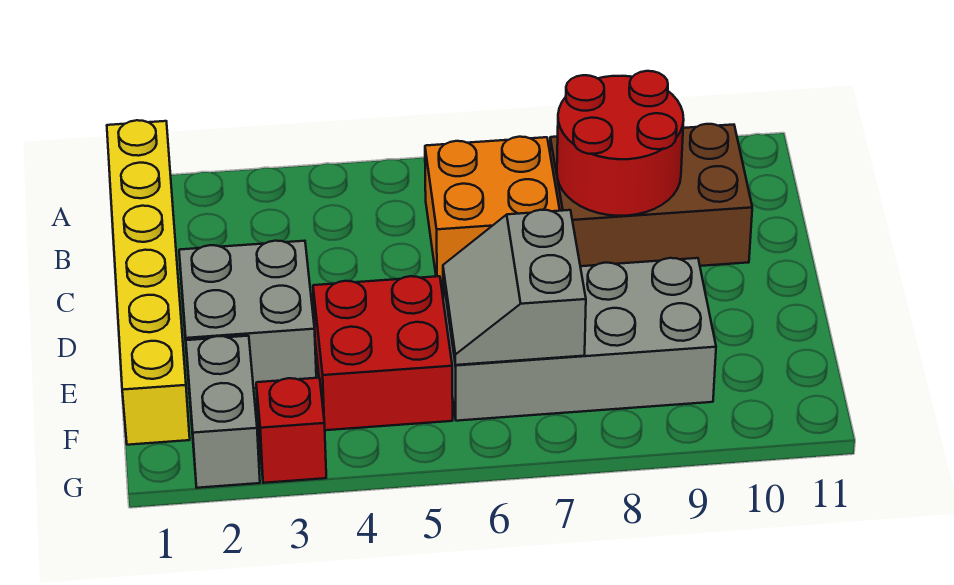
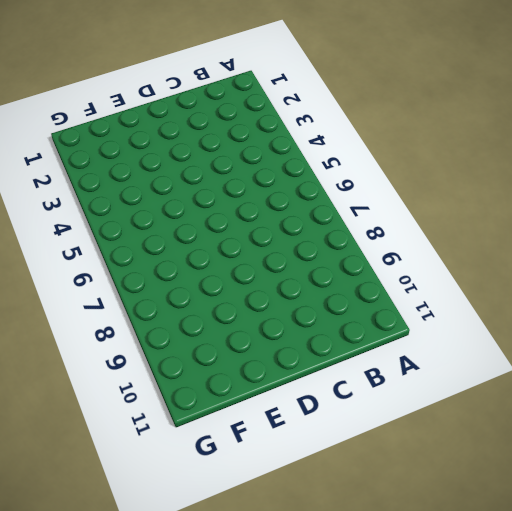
none -> yellow brick A1:F1 level 1
none -> orange brick B6:C7 level 1

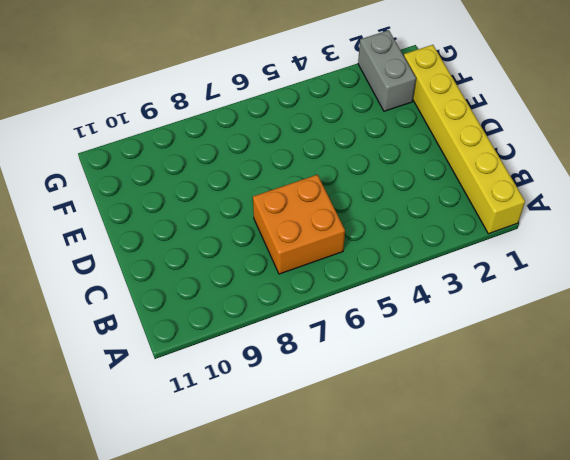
none -> brown brick B8:C10 level 1
none -> grey brick D2:E3 level 1

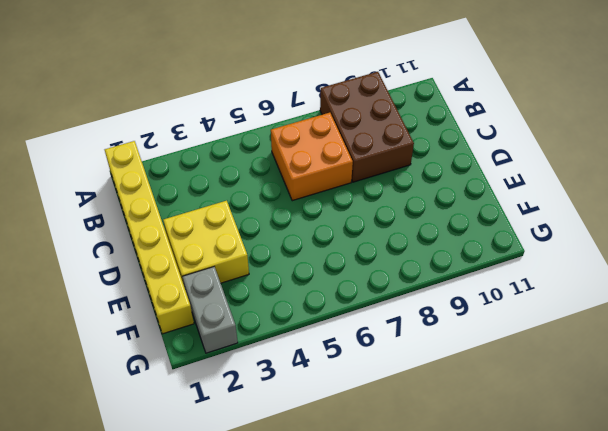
brown brick A8:C9 level 1 -> brown brick B8:C10 level 1
yellow brick D2:E3 level 1 -> grey brick D2:E3 level 1
none -> red brick E4:F5 level 1
none -> grey brick E6:F9 level 1

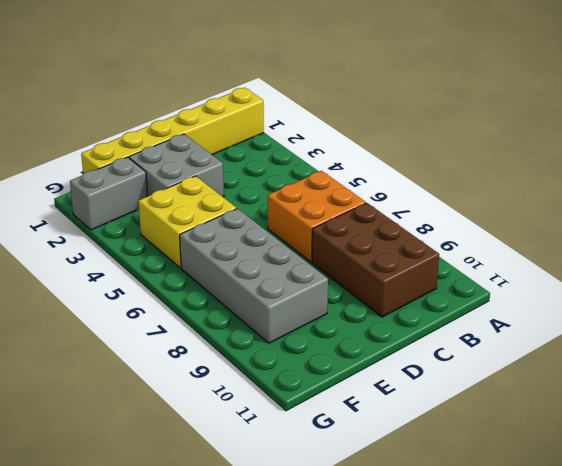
yellow brick E4:F5 level 1 -> red brick E4:F5 level 1
none -> red brick G3 level 1
none -> red round brick B8:C9 level 2

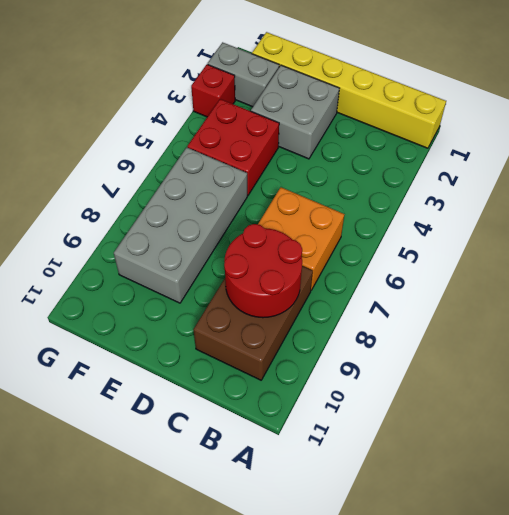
none -> grey slope E6:F7 level 2 top 7

